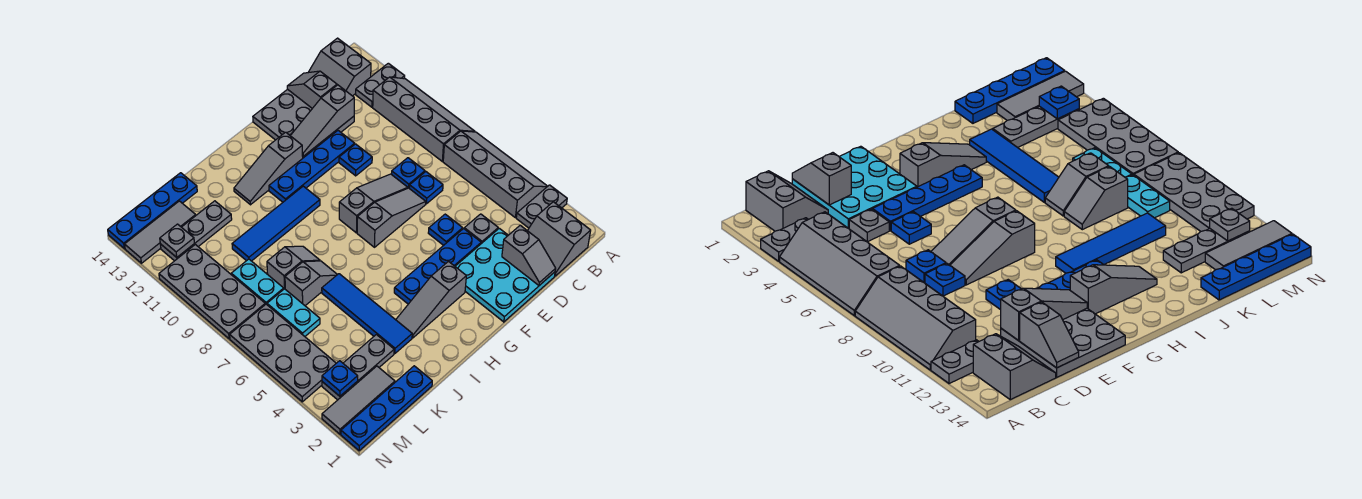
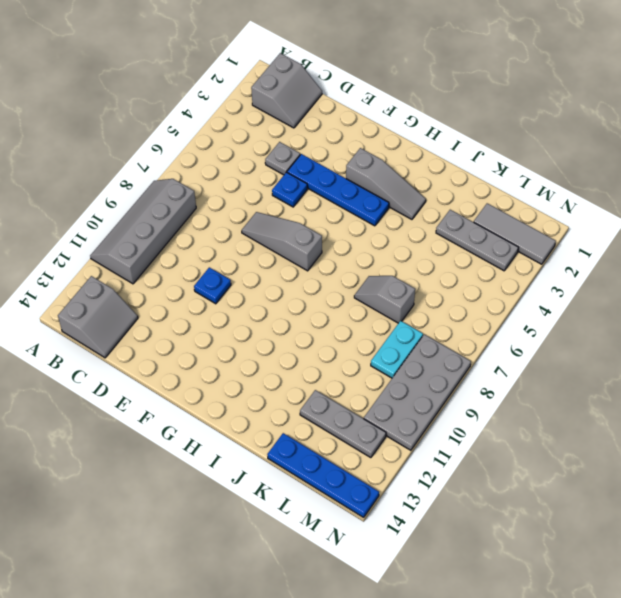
none -> grey plate A3:B3 level 1
none -> grey slope A4:B7 level 1 top B
none -> grey plate A12:B12 level 1
none -> cyan plate D1:F3 level 1

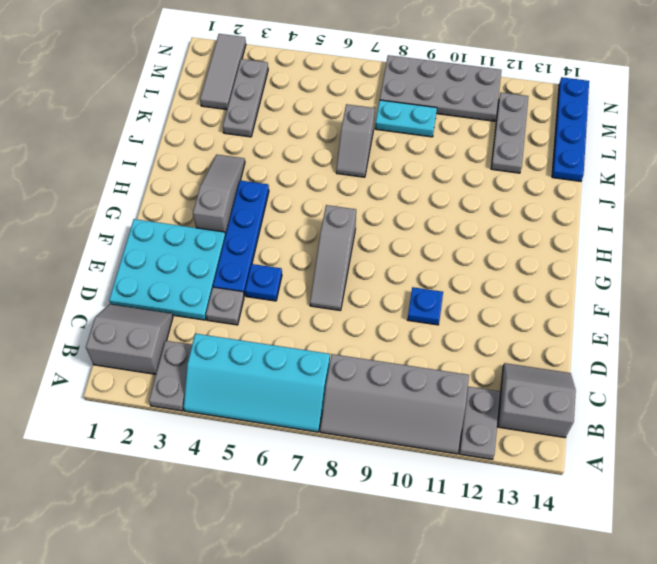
cyan slope A4:B7 level 1 top B -> grey slope A4:B7 level 1 top B
none -> blue plate D7 level 1
none -> blue plate D8 level 1
none -> grey plate D12:F14 level 1
none -> grey slope E8:G8 level 1 top G

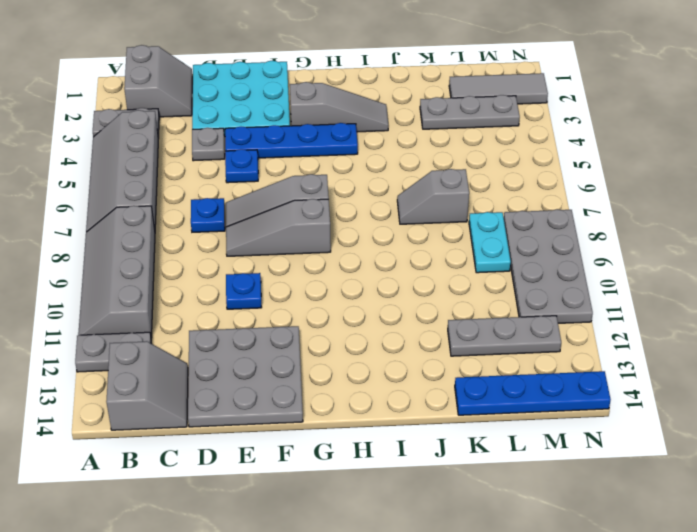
none -> blue plate D8 level 1
none -> blue plate E11:H11 level 1
none -> grey slope G12:I12 level 1 top G
none -> blue tile H10:K10 level 1

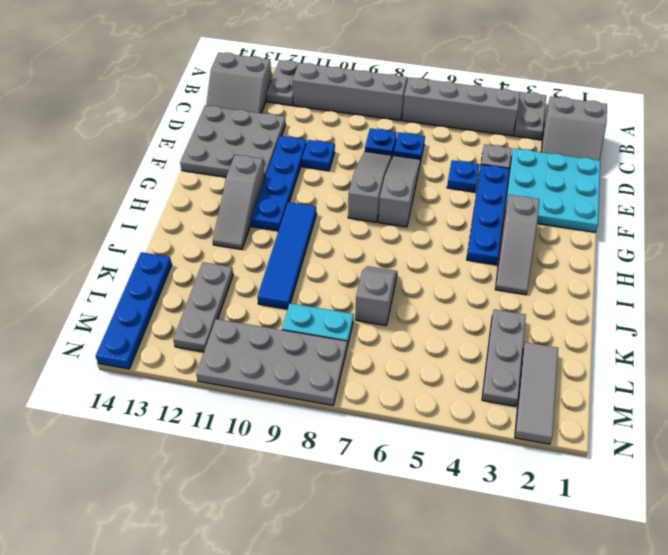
none -> blue tile J3:J6 level 1
none -> grey slope J8:K8 level 1 top K
none -> blue plate K1:N1 level 1
none -> cyan plate L6:L7 level 1

